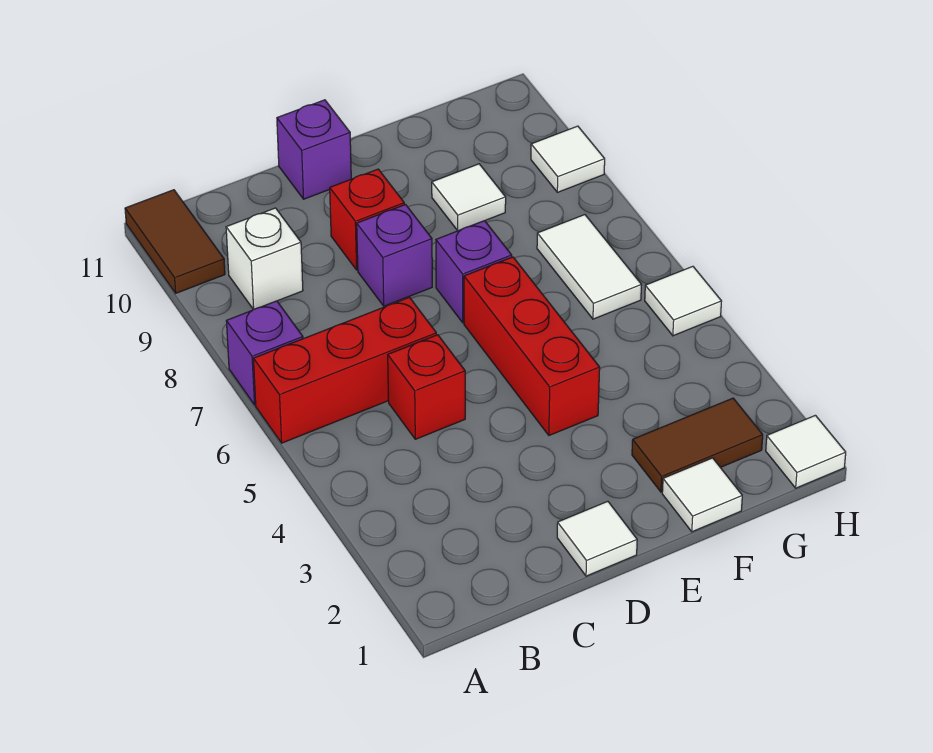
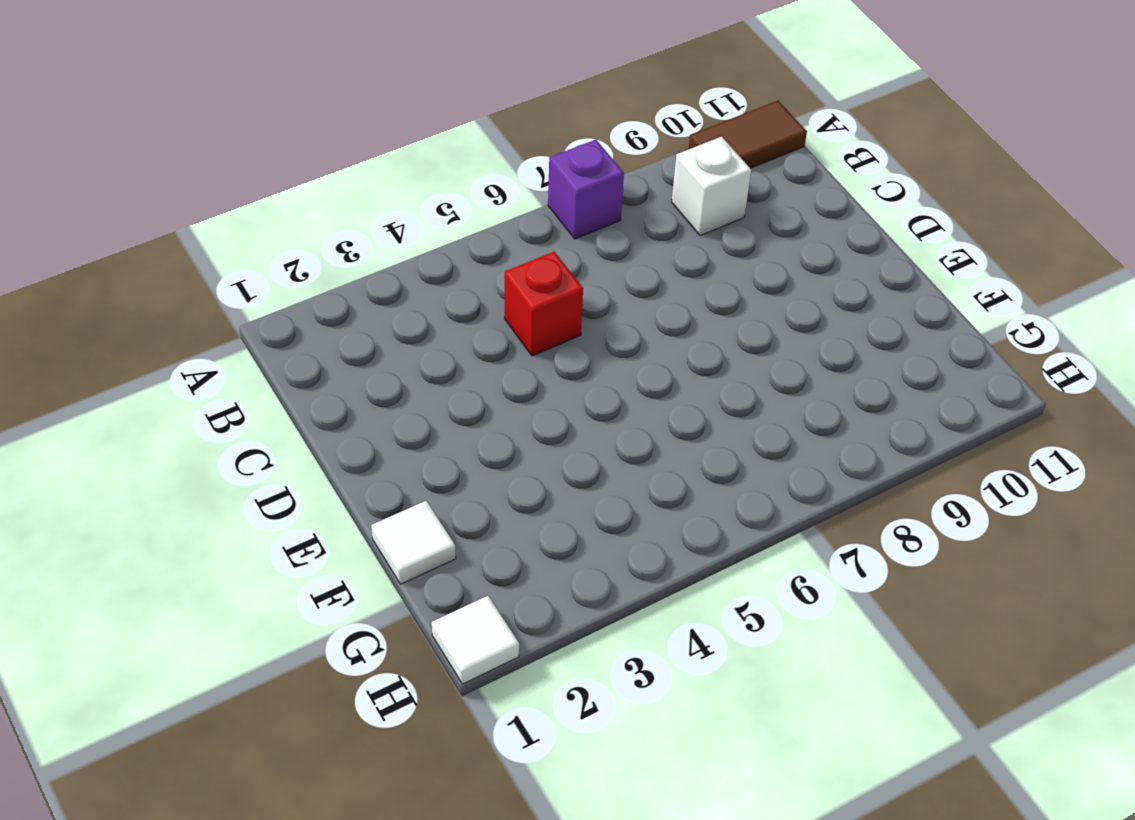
none -> red brick A6:C6 level 1
none -> white tile D1 level 1
none -> purple brick D8 level 1

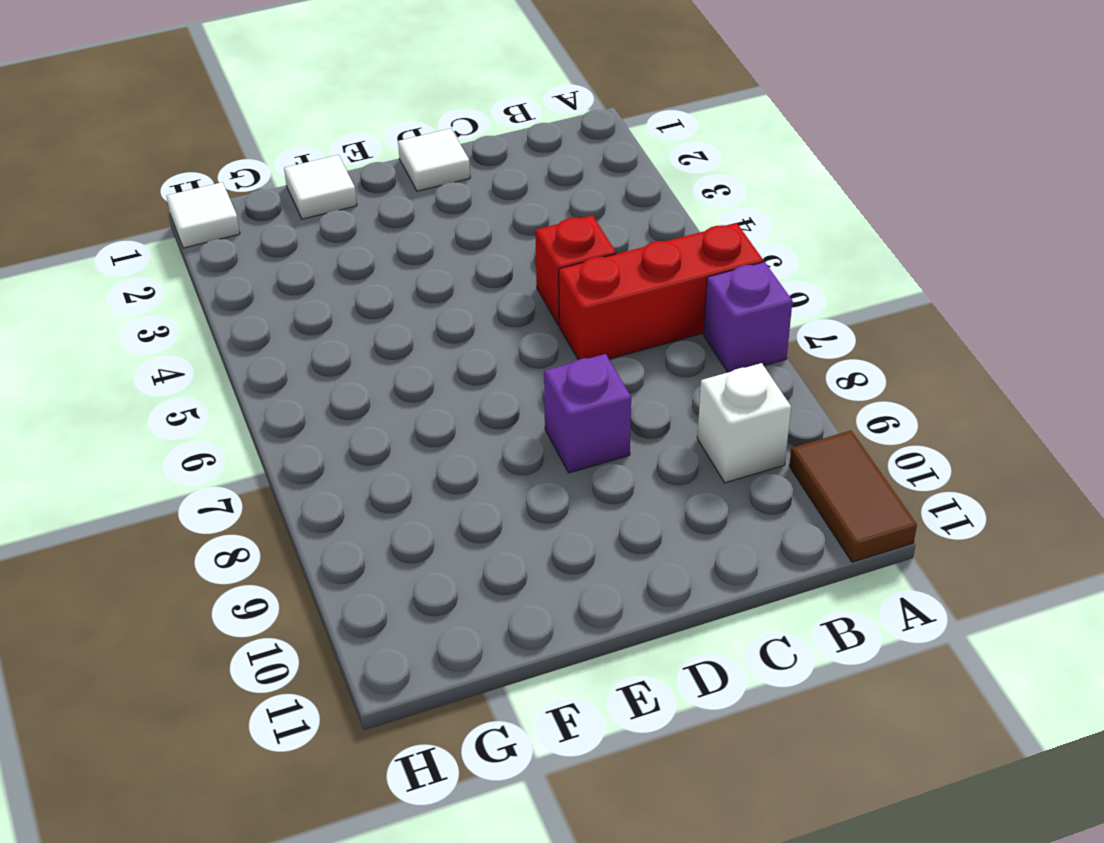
none -> red brick D9 level 1
none -> purple brick D11 level 1
none -> red brick E4:E6 level 1

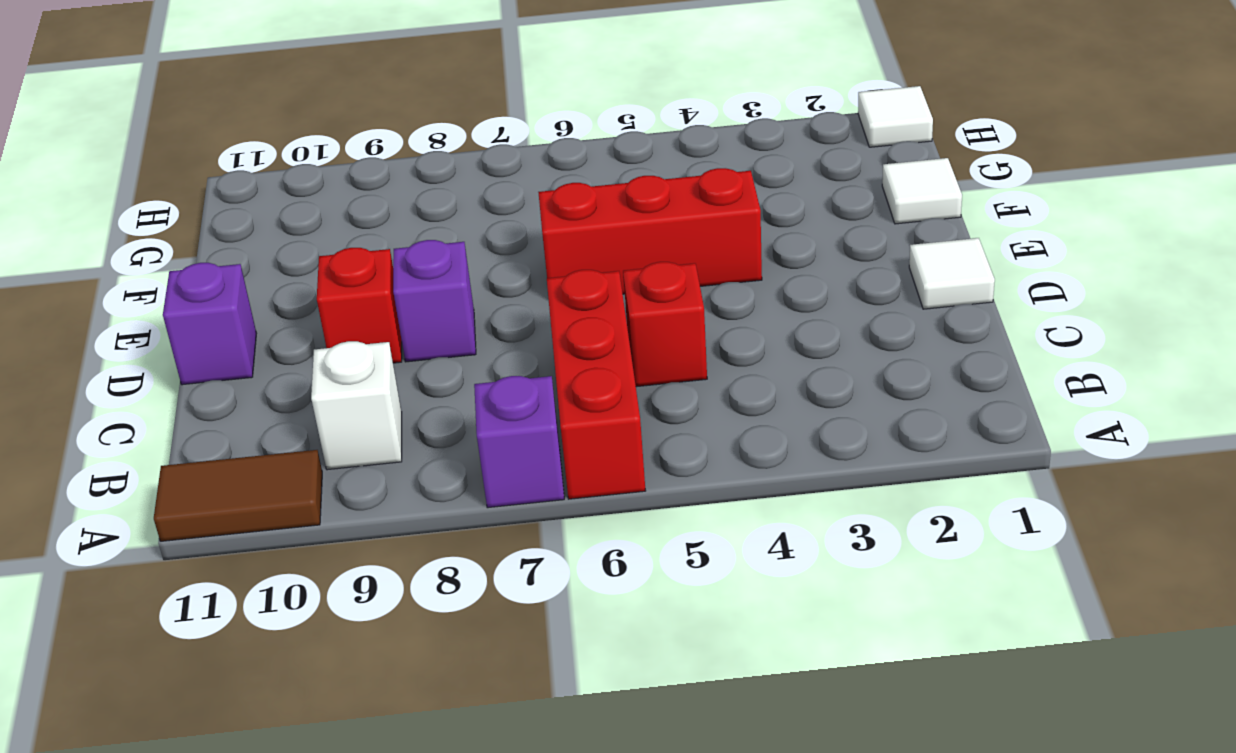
none -> purple brick E7 level 1
none -> brown tile F2:G2 level 1
none -> white tile F9 level 1

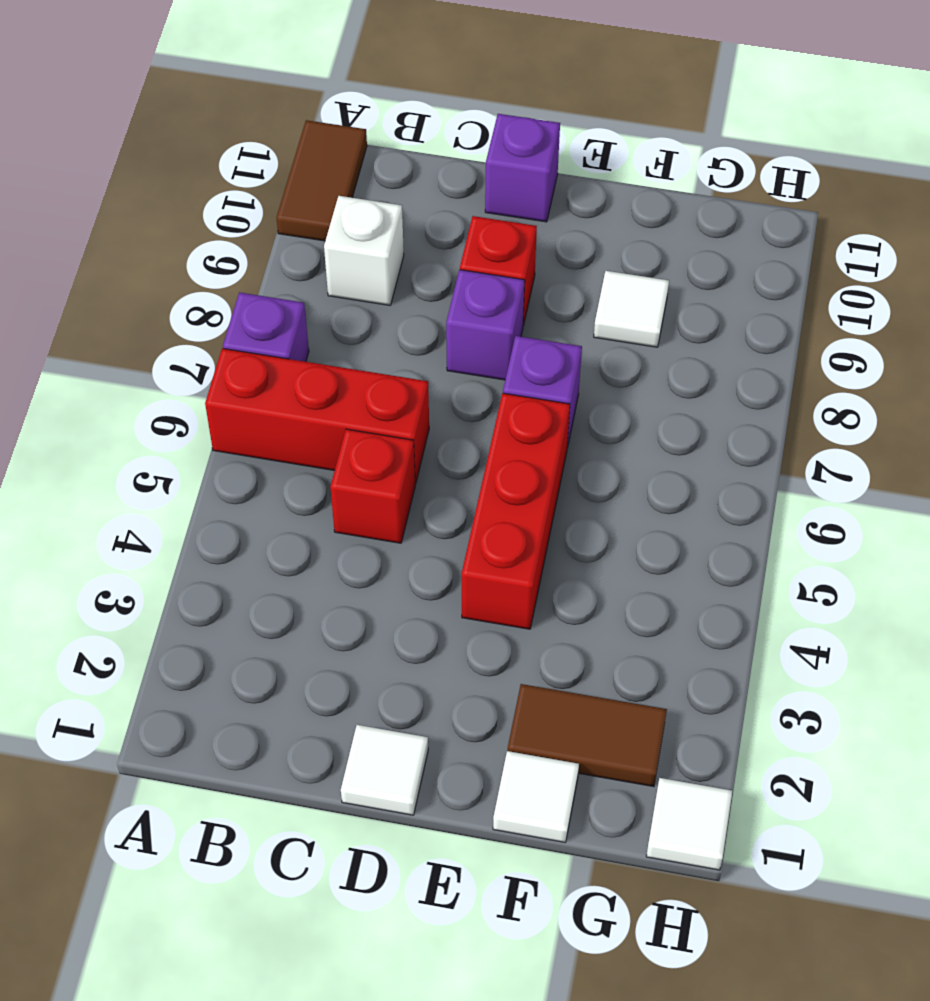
none -> white tile G6:G7 level 1
none -> white tile H5 level 1
none -> white tile H9 level 1

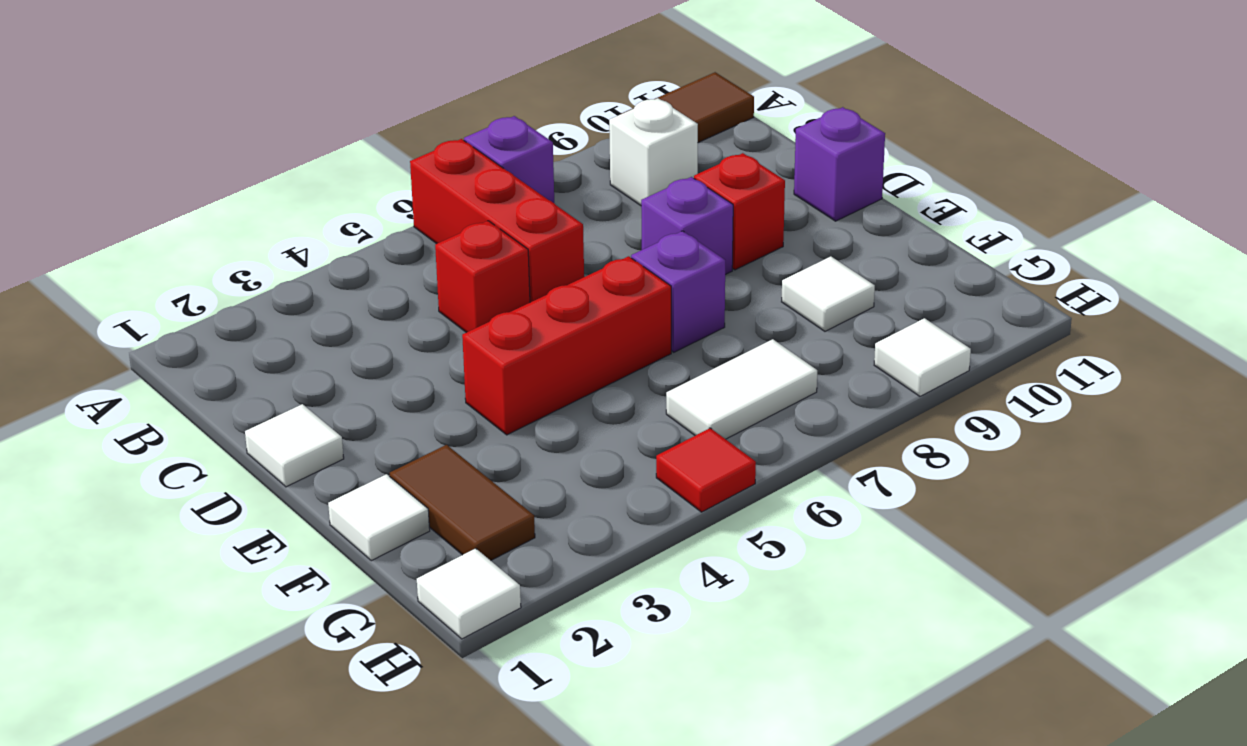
red tile H5 level 1 -> white tile H5 level 1

